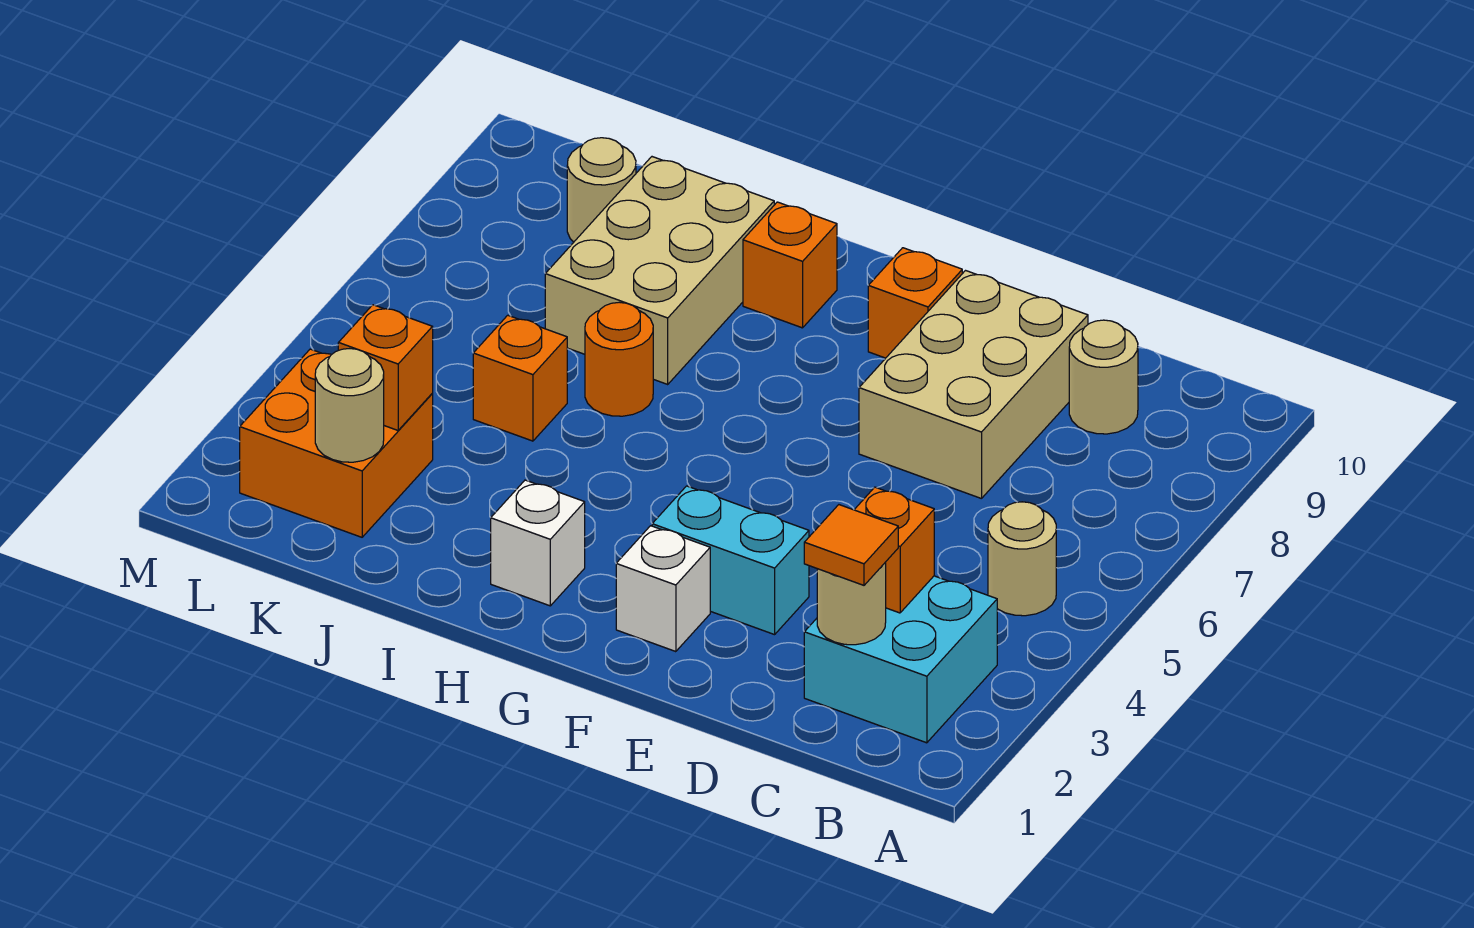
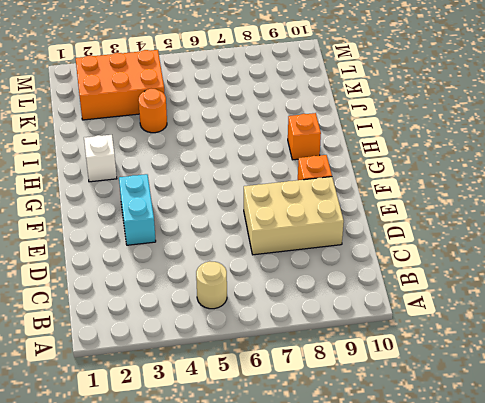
orange round brick J4 level 1 -> orange round brick I6 level 1
orange brick K2:L4 level 1 -> orange brick K2:L3 level 1
none -> cyan brick B2:C3 level 1
none -> tan round brick C9 level 1
none -> white brick F2 level 1

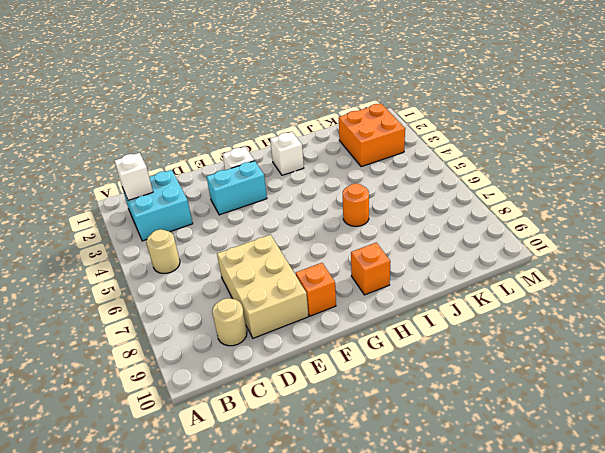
white brick B2 level 2 -> none
none -> tan brick I7:J9 level 1
none -> orange brick J5 level 1
none -> tan round brick K9 level 1

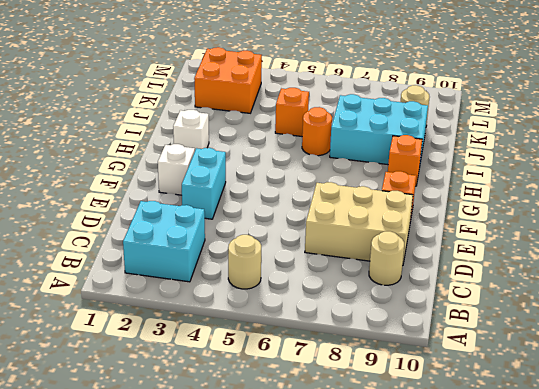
cyan brick I7:J9 level 1 -> tan brick I7:J9 level 1
none -> tan round brick C2 level 2
none -> orange brick C3 level 2
none -> tan round brick K2 level 2

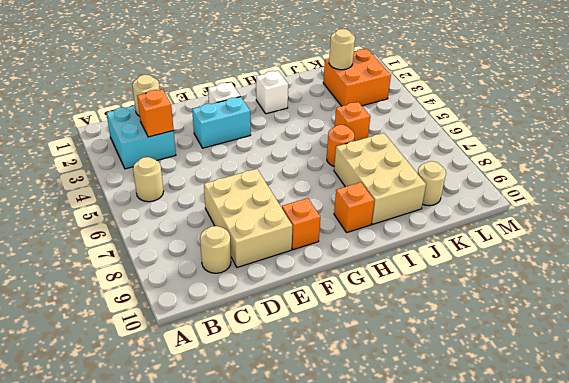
none -> orange brick K3 level 2
none -> orange tile C2 level 3

